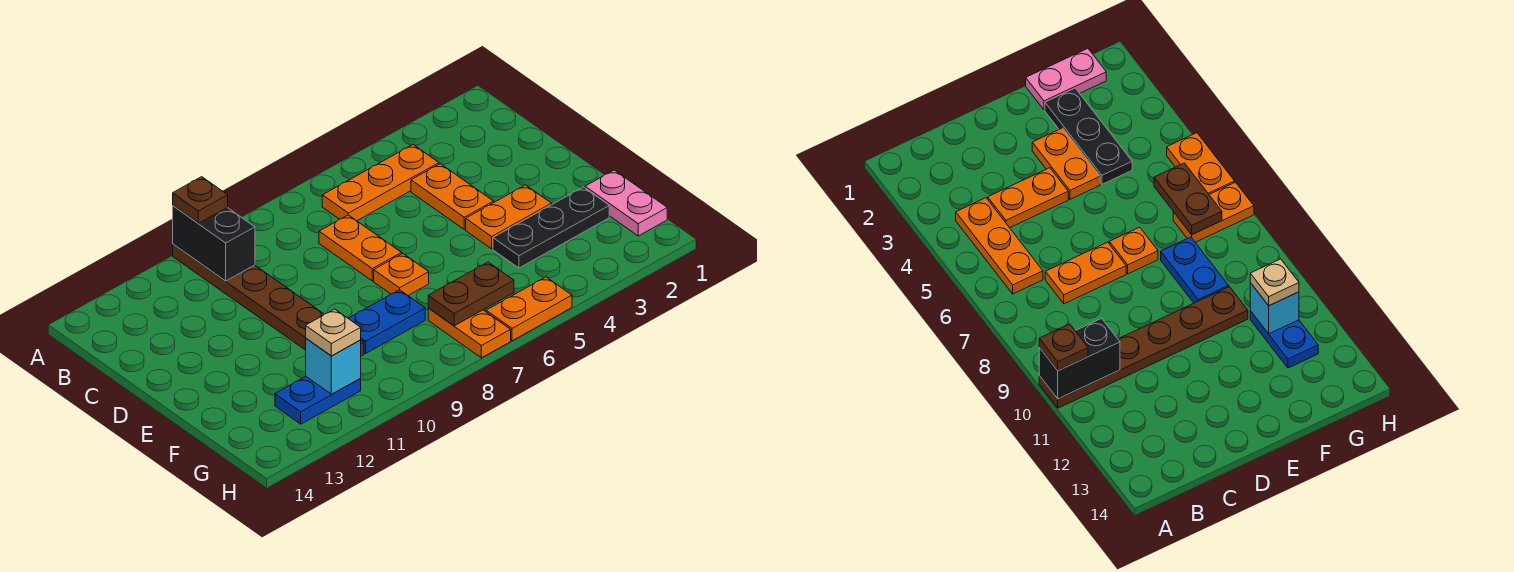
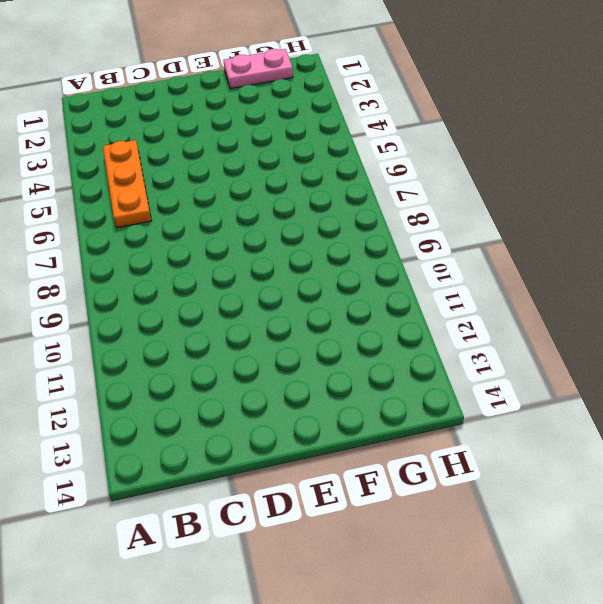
none -> brown plate A10:F10 level 1
none -> orange plate C4:D4 level 1
none -> orange plate C7:D7 level 1

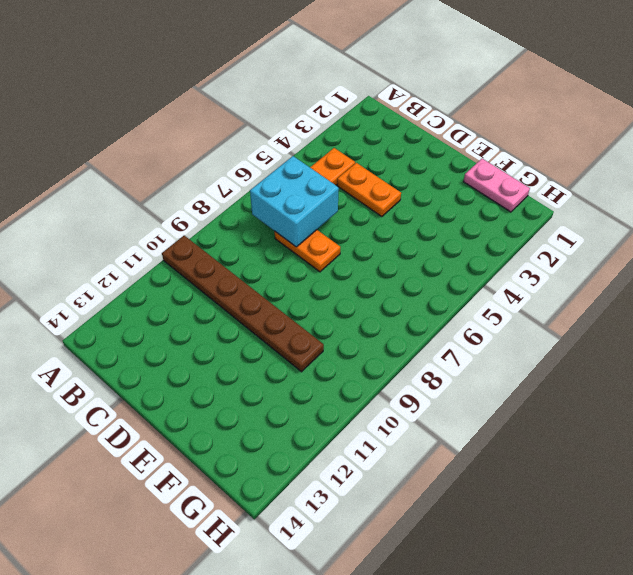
cyan brick B6:C7 level 2 -> none
none -> orange plate E3:E4 level 1
none -> orange plate E7 level 1
none -> black plate F2:F4 level 1

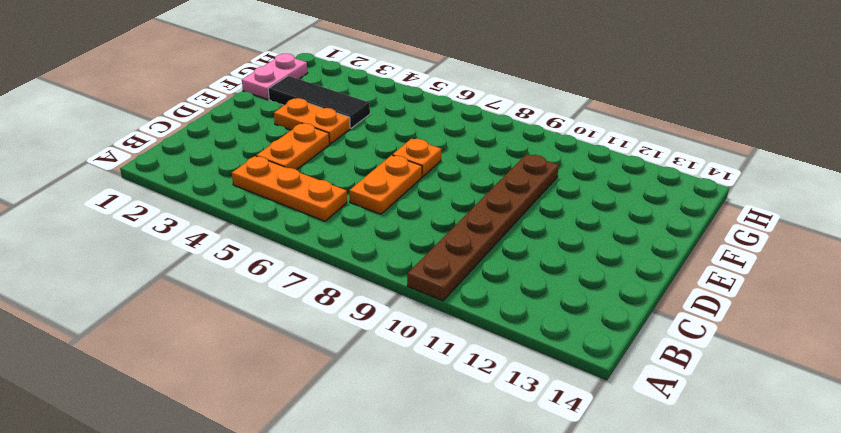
black tile F2:F4 level 1 -> black plate F2:F4 level 1
none -> blue plate F8:F9 level 1
none -> orange plate G7:H7 level 1
none -> blue plate G11:G12 level 1

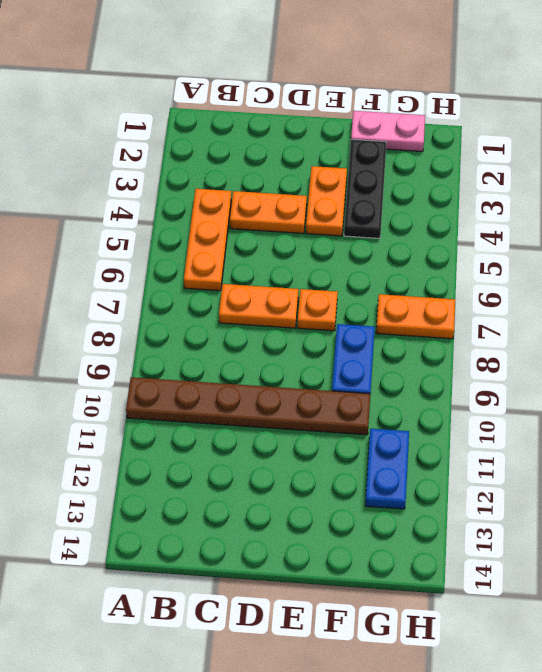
none -> orange plate H5:H6 level 1
none -> black brick A10:B10 level 2
none -> brown plate G6:G7 level 2

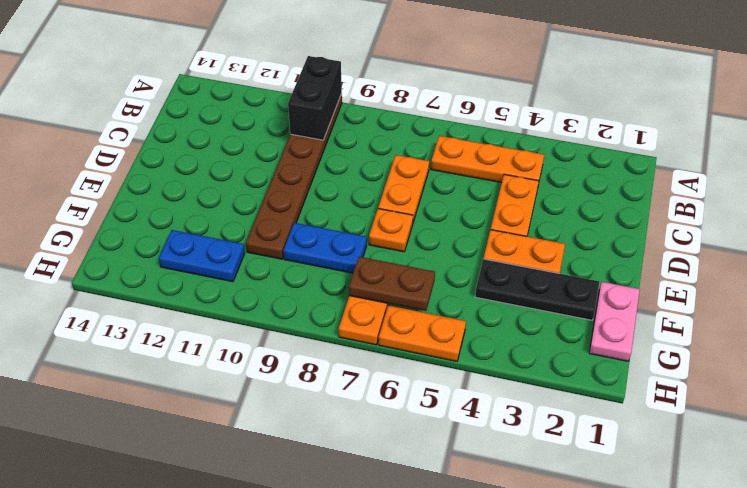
none -> cyan brick G11 level 2
none -> brown plate A10 level 3
none -> tan plate G11 level 3

